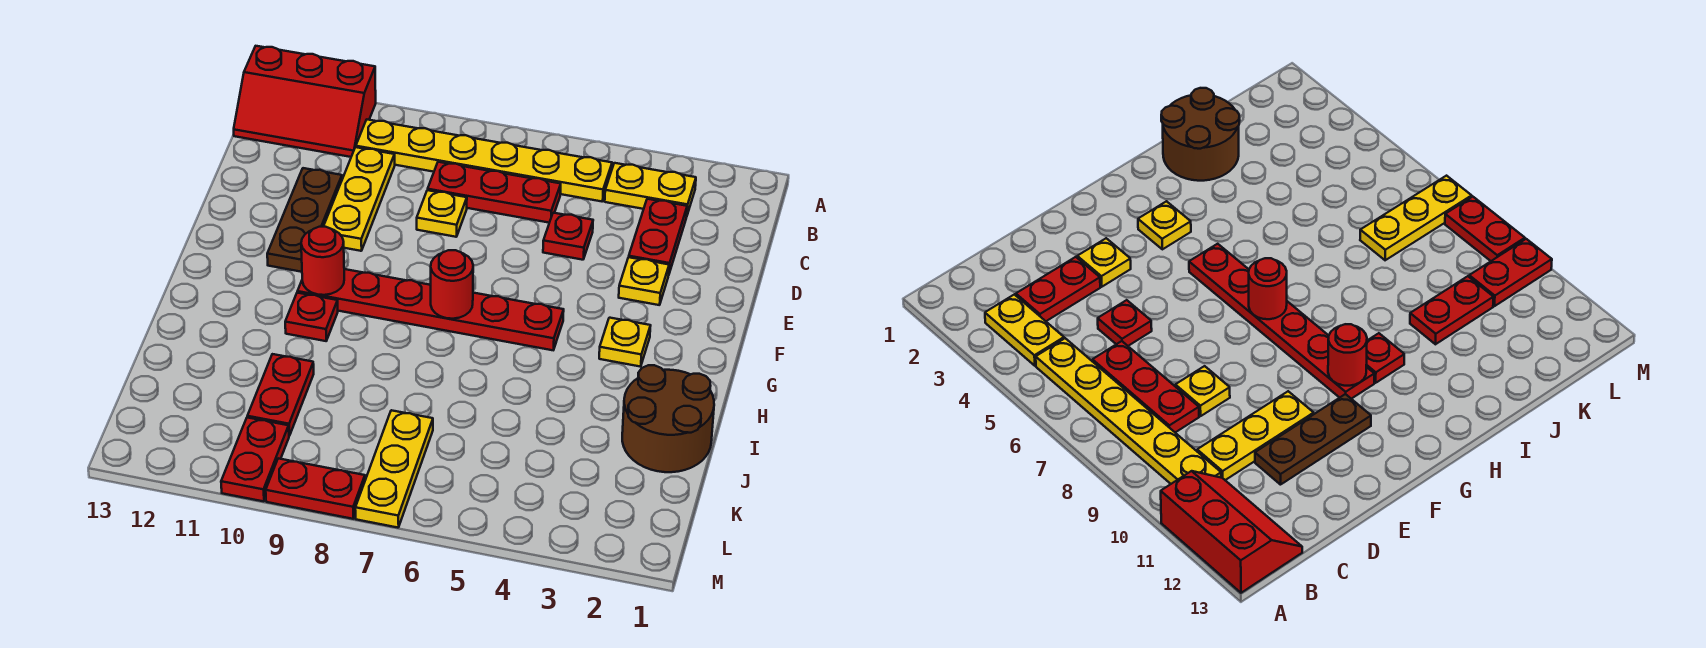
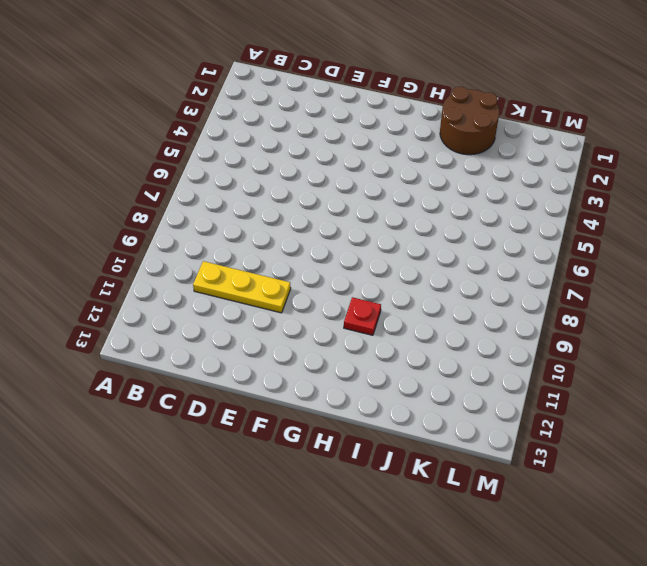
none -> red slope A11:B13 level 1 top A
none -> yellow plate B3:B4 level 1
none -> yellow plate B5:B10 level 1

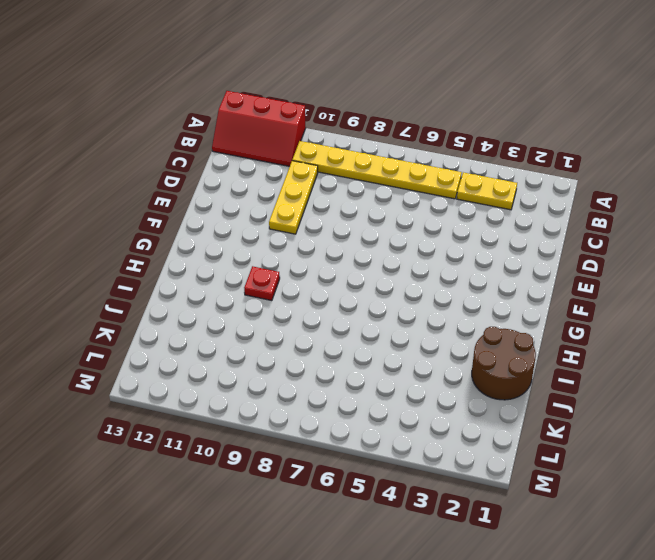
none -> red plate C3:D3 level 1
none -> red plate C6:C8 level 1
none -> red plate D5 level 1

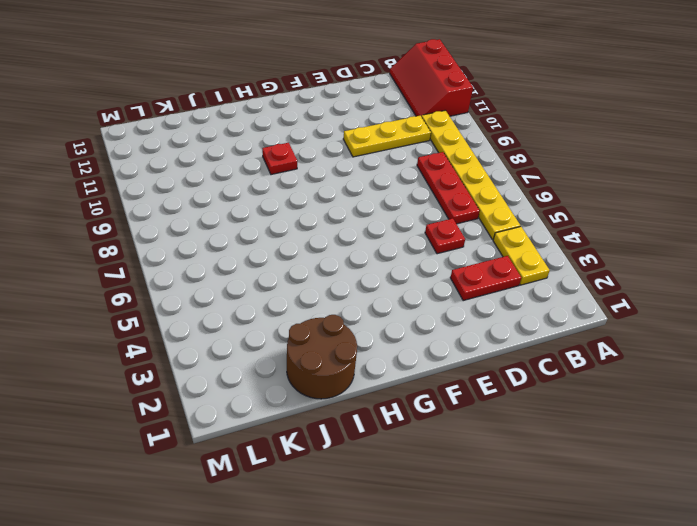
none -> yellow plate D8 level 1
none -> brown plate D11:F11 level 1
none -> yellow plate E3 level 1

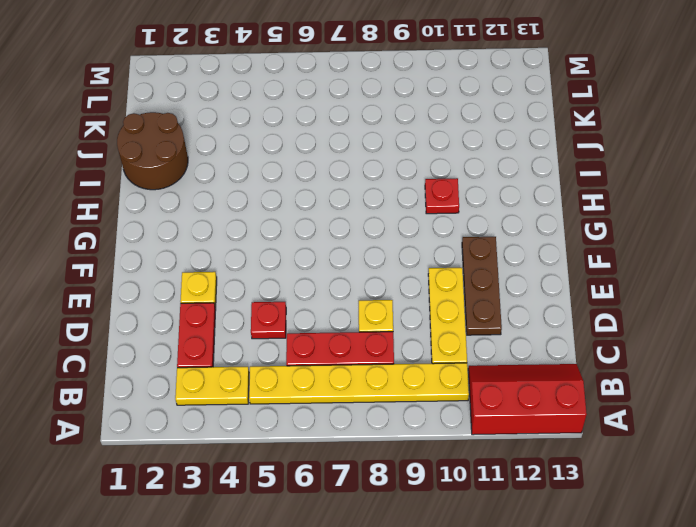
none -> yellow plate G3 level 1
none -> red plate G5:G10 level 1
none -> red plate J10:K10 level 1

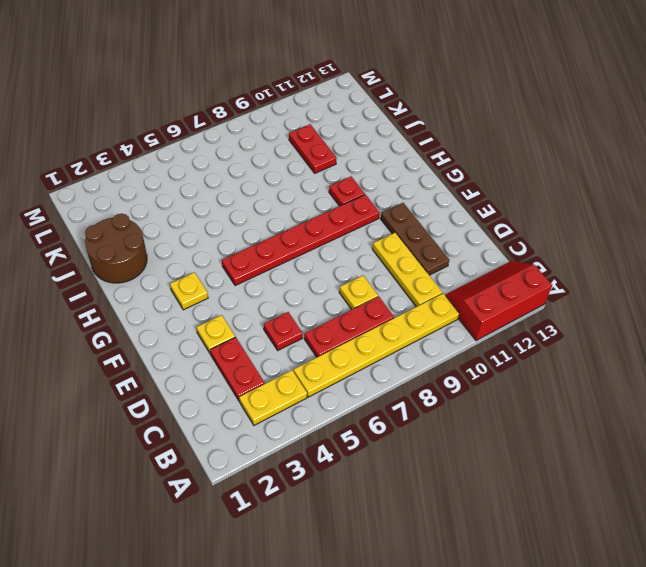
none -> yellow plate K7:M7 level 1
none -> red plate L10:M10 level 1
none -> red plate M8:M9 level 1

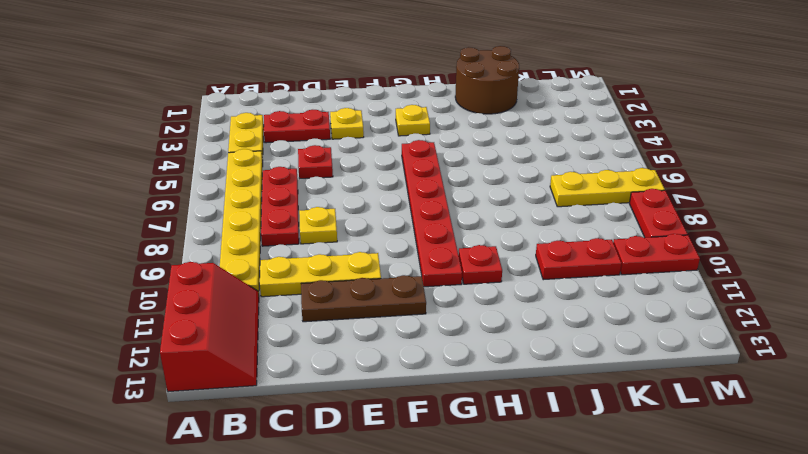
none -> red round brick G7 level 2
none -> red round brick G10 level 2

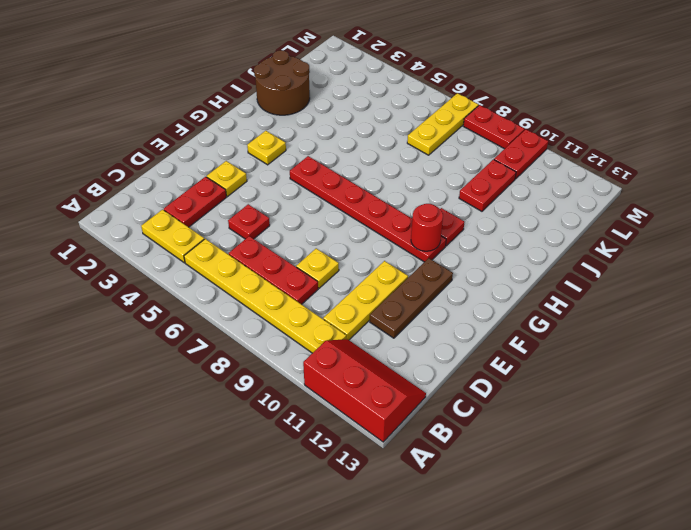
none -> red round brick G7 level 2

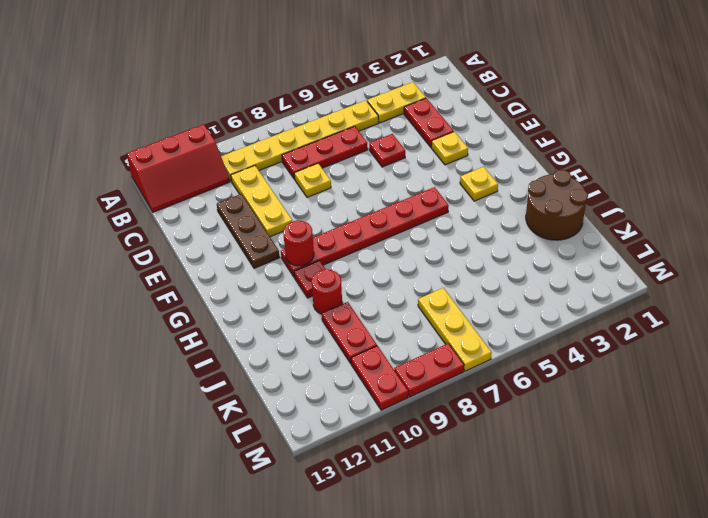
red round brick I10 level 1 -> red round brick G7 level 2

